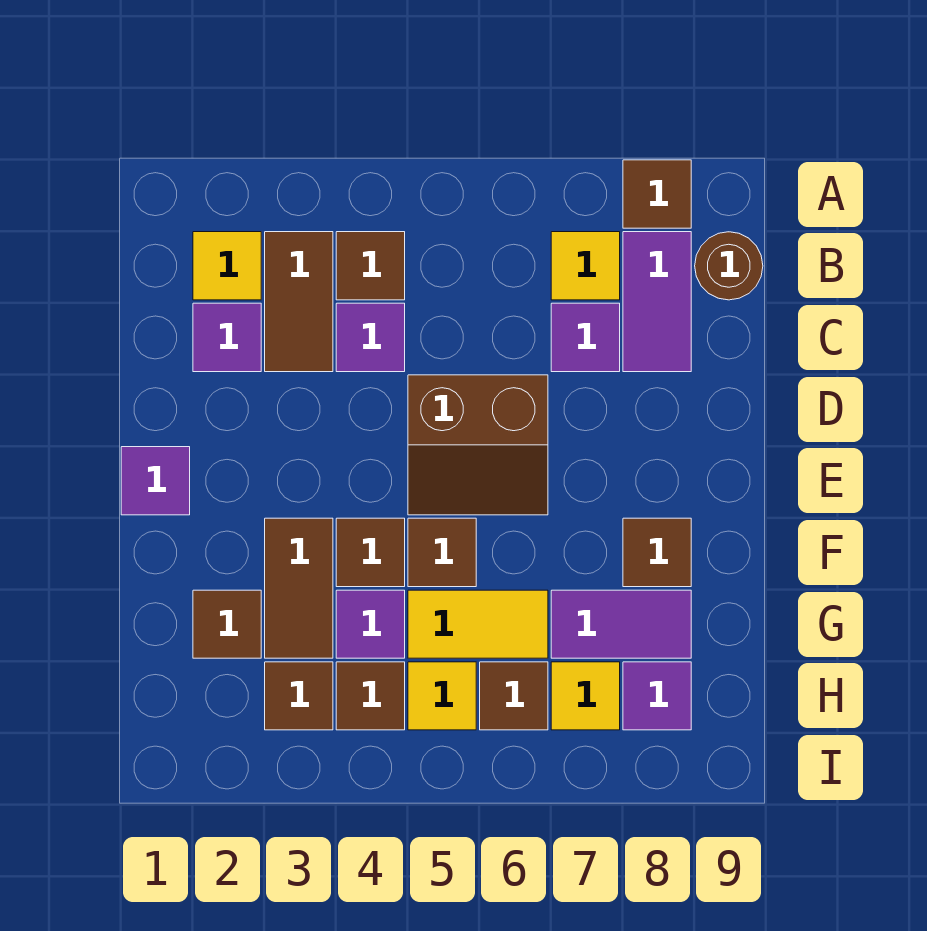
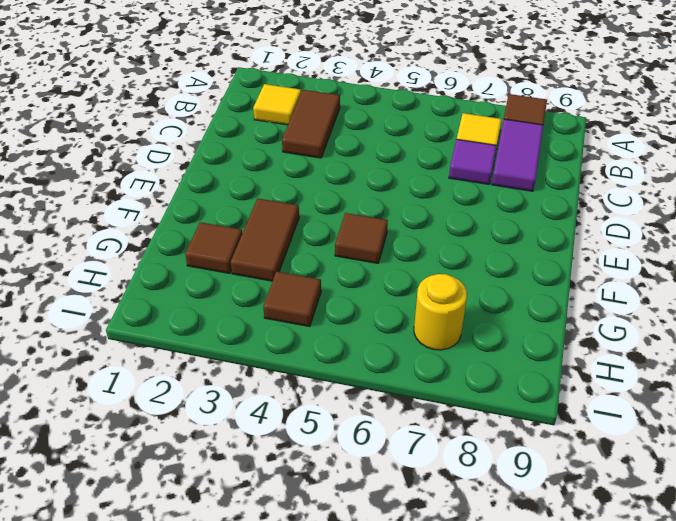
yellow round brick H7 level 1 -> yellow tile H7 level 1
none -> brown tile B4 level 1
none -> brown round brick B9 level 1
none -> purple tile C2 level 1

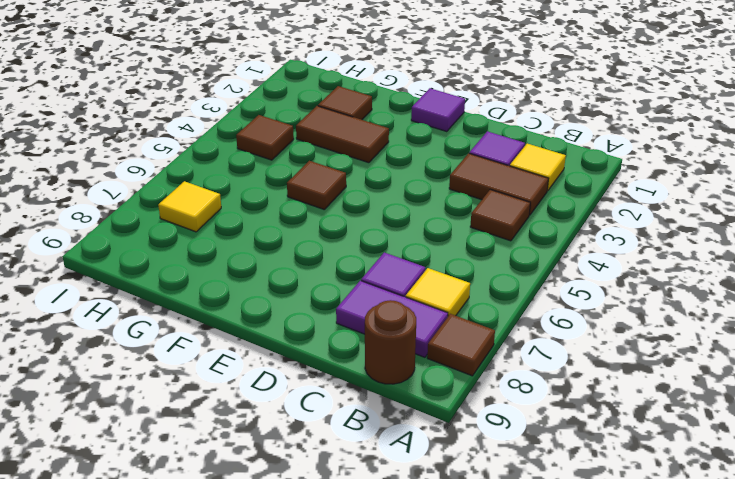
none -> purple tile C4 level 1
none -> brown slope D5:E6 level 1 top D
none -> brown tile F4 level 1

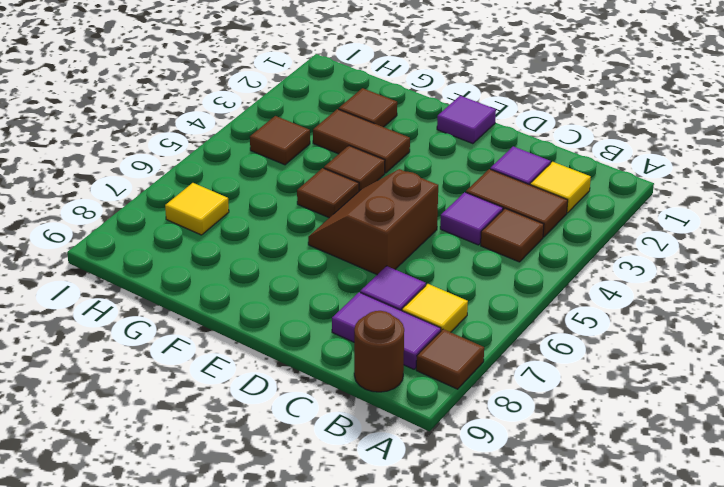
none -> brown tile F8 level 1
none -> purple tile G4 level 1
none -> yellow tile G5:G6 level 1

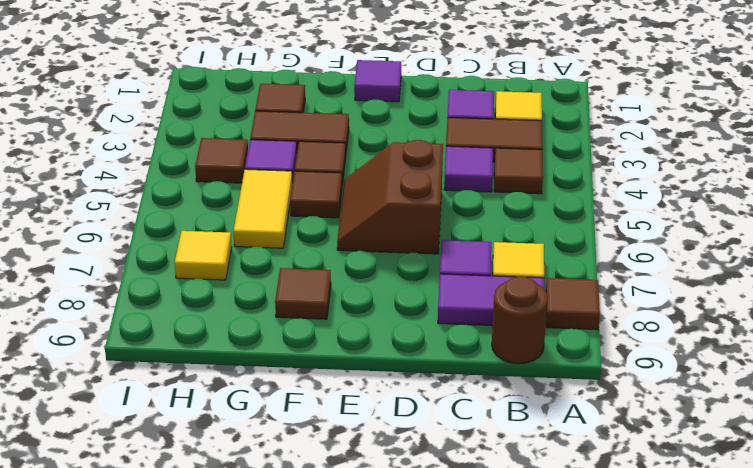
none -> purple tile G7:G8 level 1
none -> brown tile H3 level 1
none -> yellow tile H5 level 1

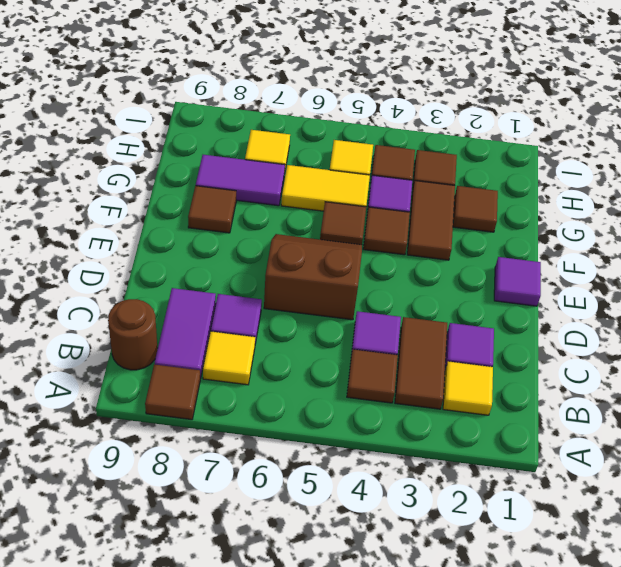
none -> brown tile H6 level 1
none -> purple tile H8 level 1

